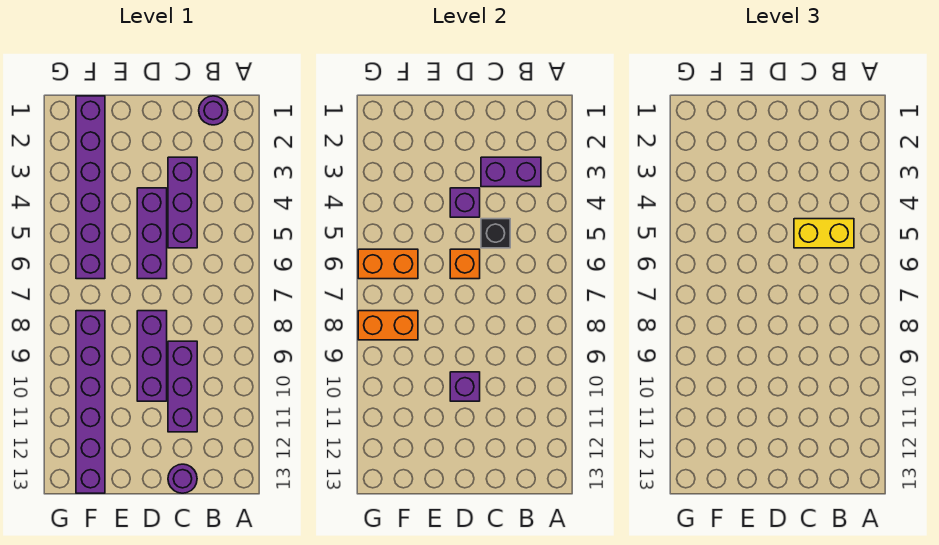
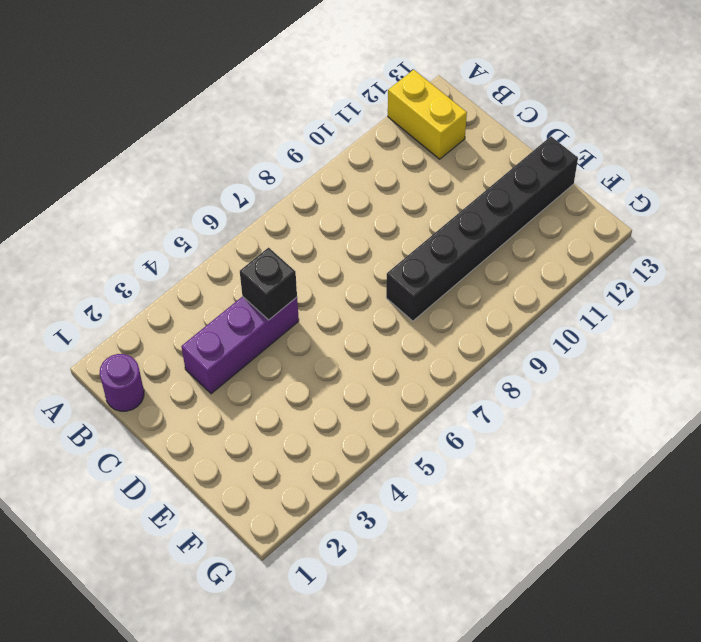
yellow brick A12:B12 level 1 -> yellow brick B5:C5 level 3
black brick E8:E13 level 1 -> none
none -> purple brick C9:C11 level 1
none -> purple round brick C13 level 1
none -> purple brick D4:D6 level 1

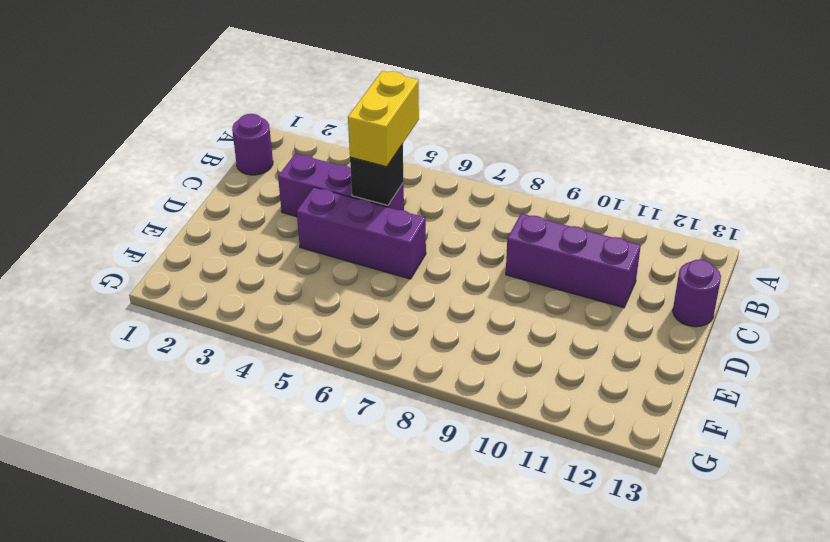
none -> purple brick D8:D10 level 1
none -> purple brick F1:F6 level 1
none -> purple brick F8:F13 level 1

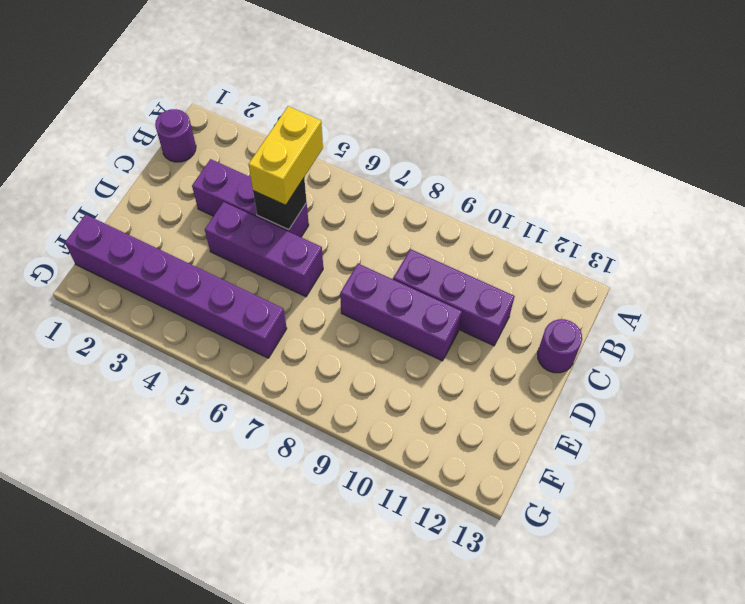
none -> purple brick F8:F13 level 1
none -> purple brick B3:C3 level 2
none -> purple brick D4 level 2

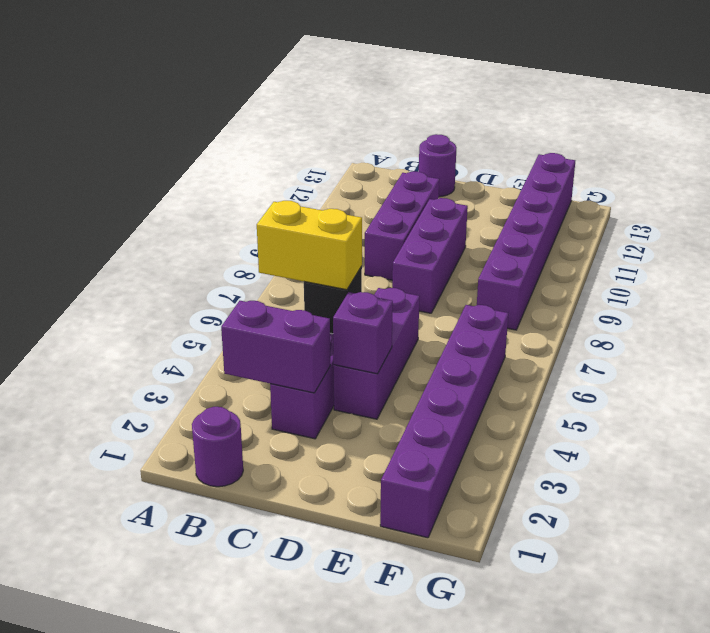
none -> orange brick D6 level 2
none -> purple brick D10 level 2
none -> orange brick F6:G6 level 2

